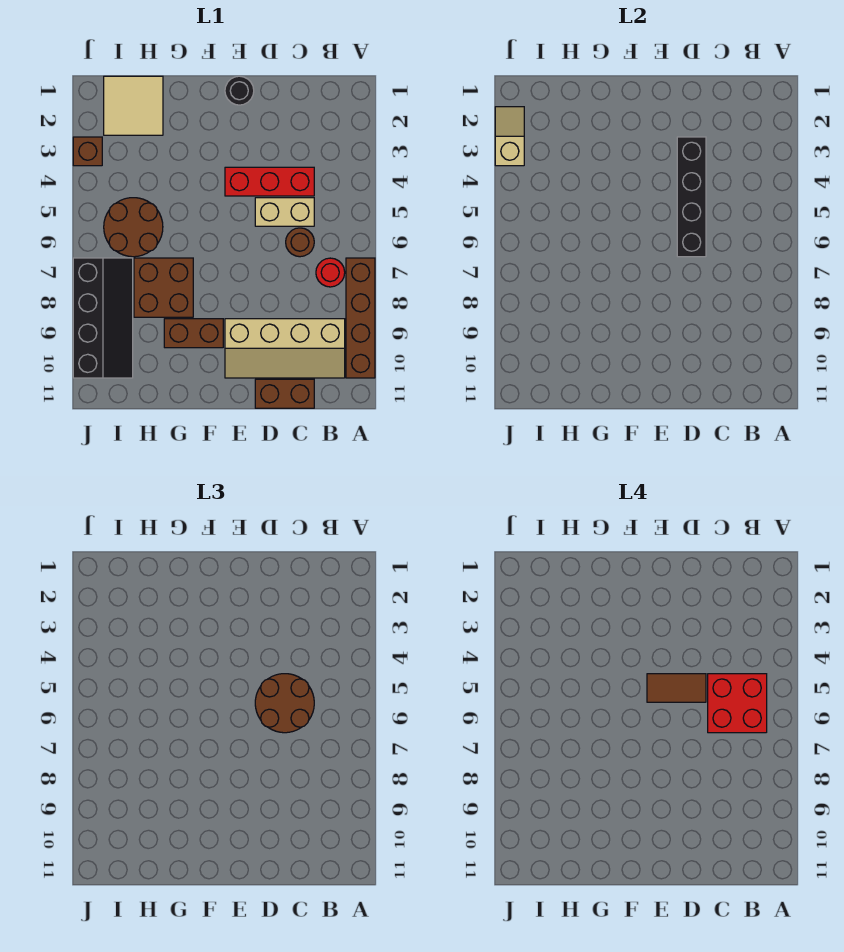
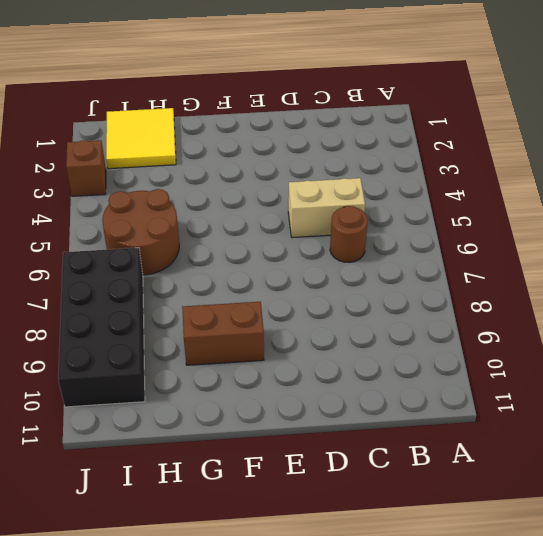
yellow tile H1:I2 level 1 -> tan tile H1:I2 level 1
black brick I7:J10 level 1 -> black slope I7:J10 level 1 top J
none -> brown brick A7:A10 level 1
none -> red round brick B7 level 1
none -> tan slope B9:E10 level 1 top 9

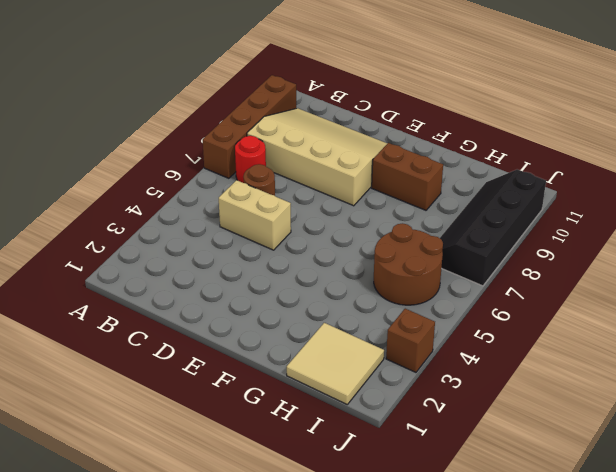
tan slope B8:E10 level 1 top 8 -> tan slope B9:E10 level 1 top 9
none -> red brick C4:E4 level 1
none -> brown brick C11:D11 level 1
none -> black round brick E1 level 1

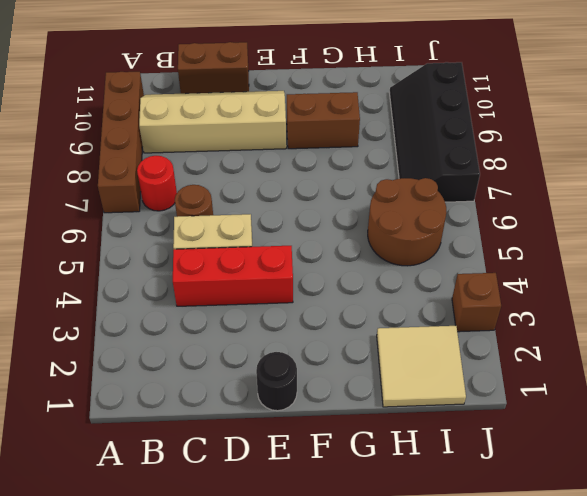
none -> brown brick G7:H8 level 1
none -> black brick D3:D6 level 2
none -> tan slope J2:J3 level 2 top 3

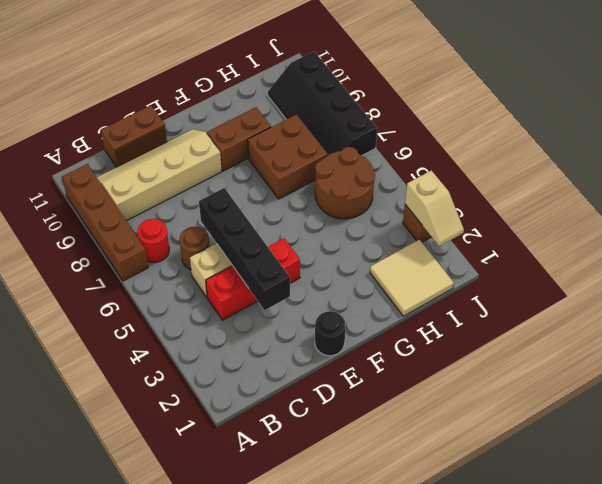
none -> brown round brick C5:D6 level 3
none -> red brick B5:C6 level 4
none -> brown tile D5:E5 level 4

